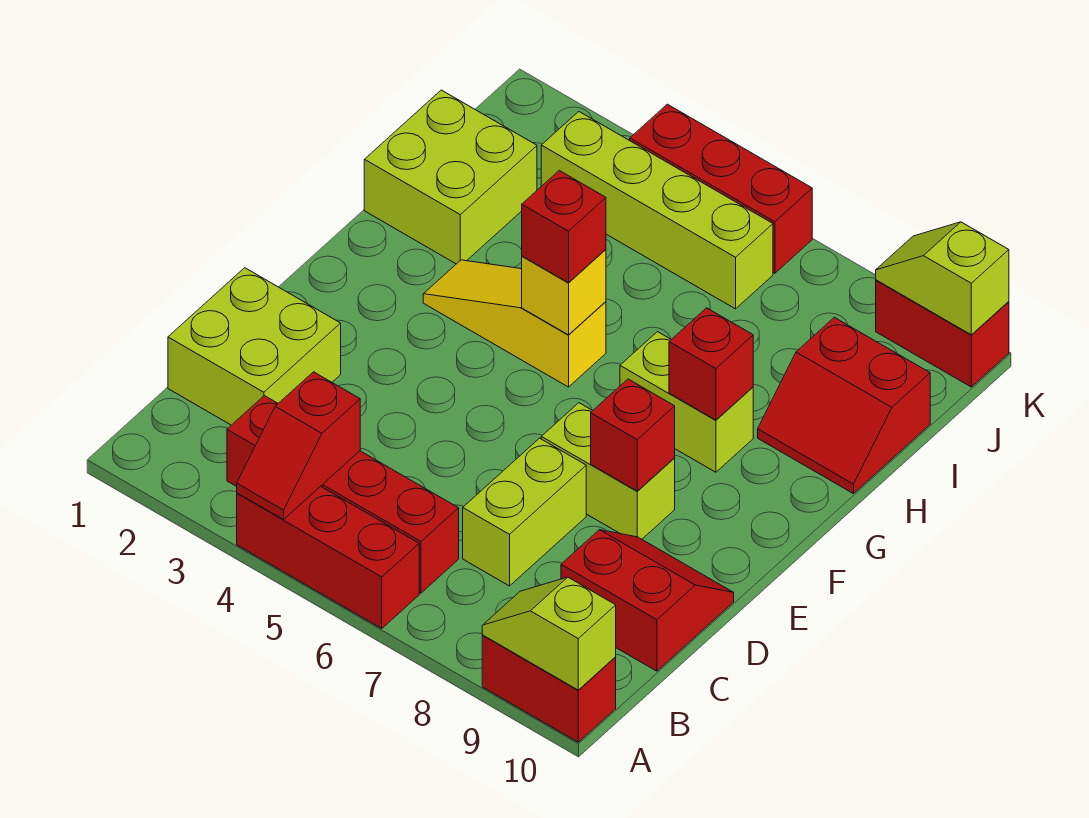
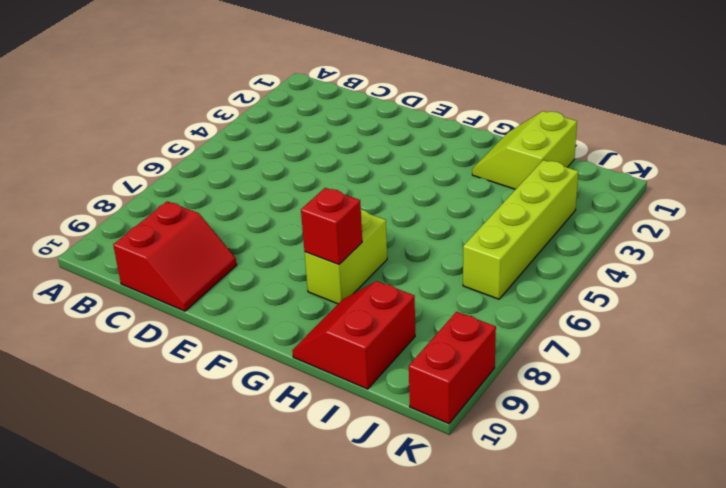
lime slope H1:I2 level 1 top I -> lime brick H1:I2 level 1
none -> red brick A4:A6 level 1
none -> red brick A9:A10 level 1
none -> red brick B3:B6 level 1

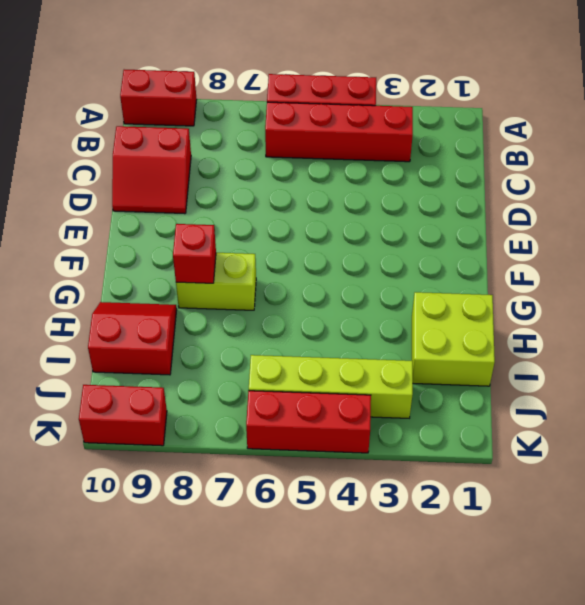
none -> lime brick C1:D2 level 1
none -> lime brick C7:D7 level 1
none -> lime brick E7:E8 level 1

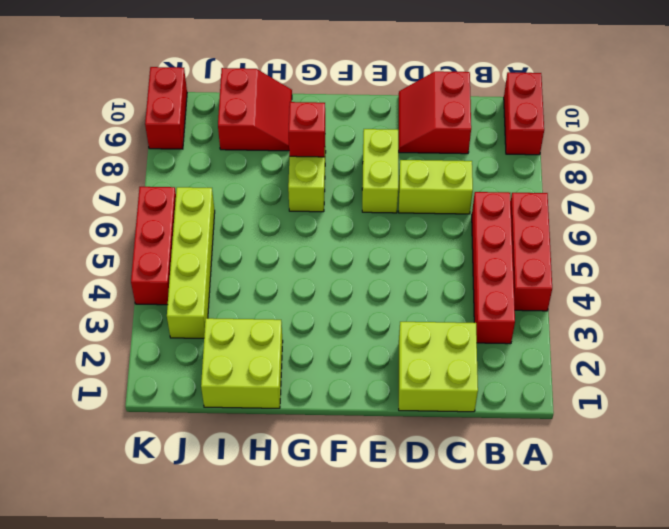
none -> yellow slope G3:G5 level 1 top 5
none -> red slope A4:B4 level 2 top B
none -> lime slope A9:A10 level 2 top 10

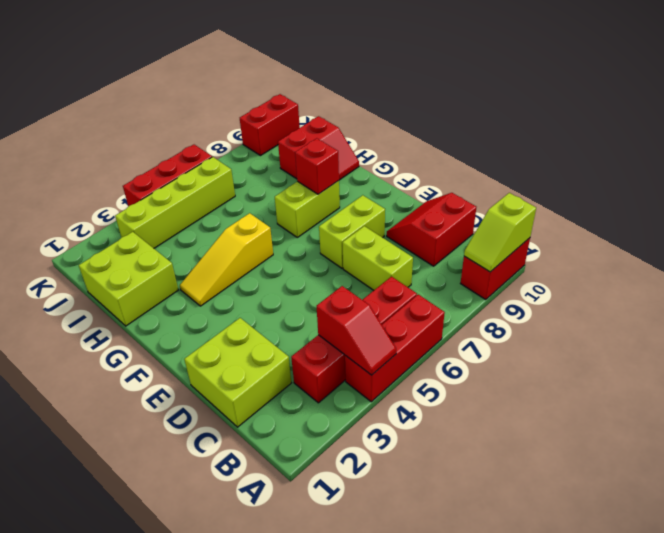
none -> red brick E8 level 2
none -> yellow brick G5 level 2
none -> lime slope K9:K10 level 2 top 10

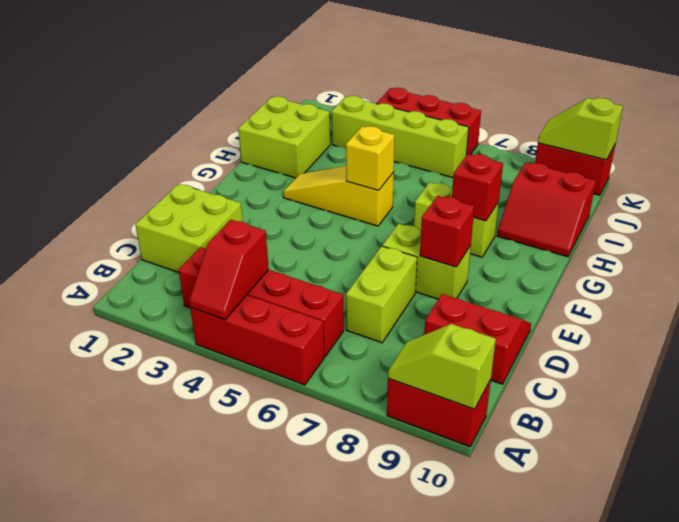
none -> red brick G5 level 3

